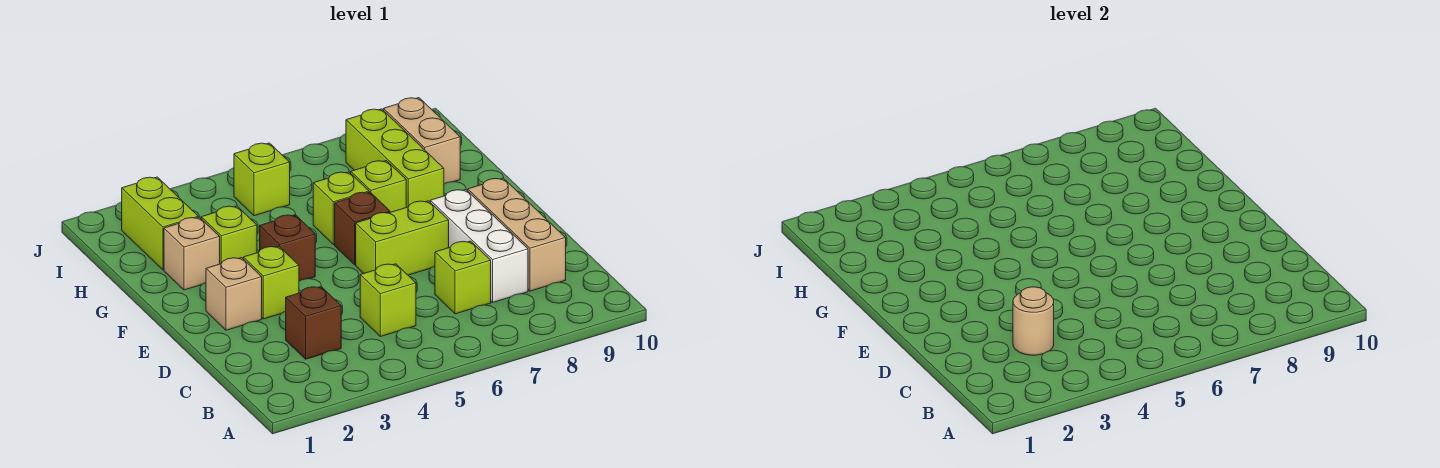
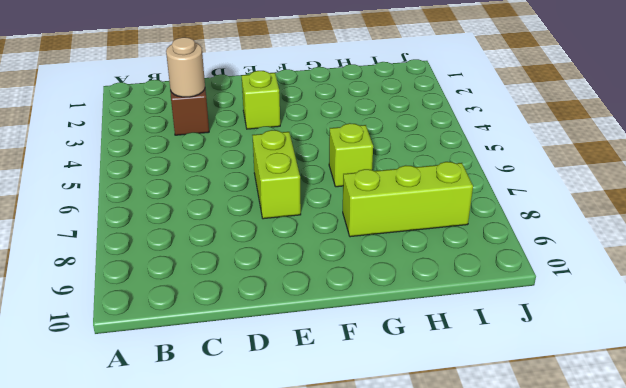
none -> lime brick C5 level 1
none -> lime brick C7 level 1
none -> white brick C8:E8 level 1

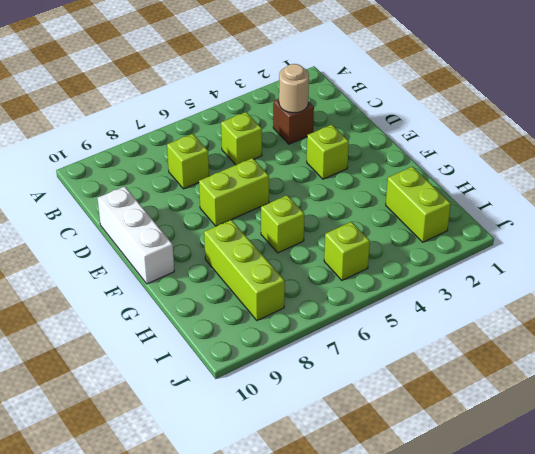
white brick D10:F10 level 1 -> white brick C8:E8 level 1
none -> tan brick C9:E9 level 1
none -> tan brick E2 level 1
none -> brown brick F4 level 1

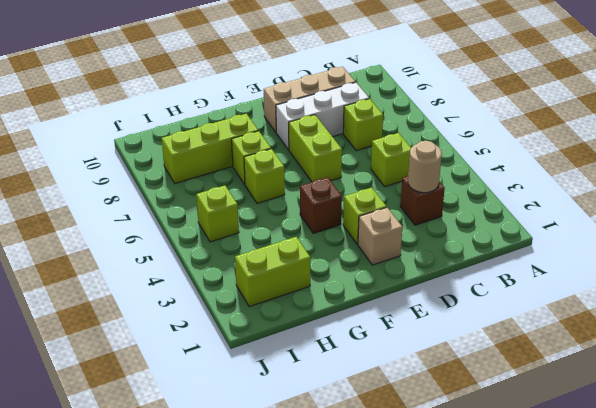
none -> brown brick F6 level 1
none -> tan brick G2 level 1
none -> lime brick G3 level 1

